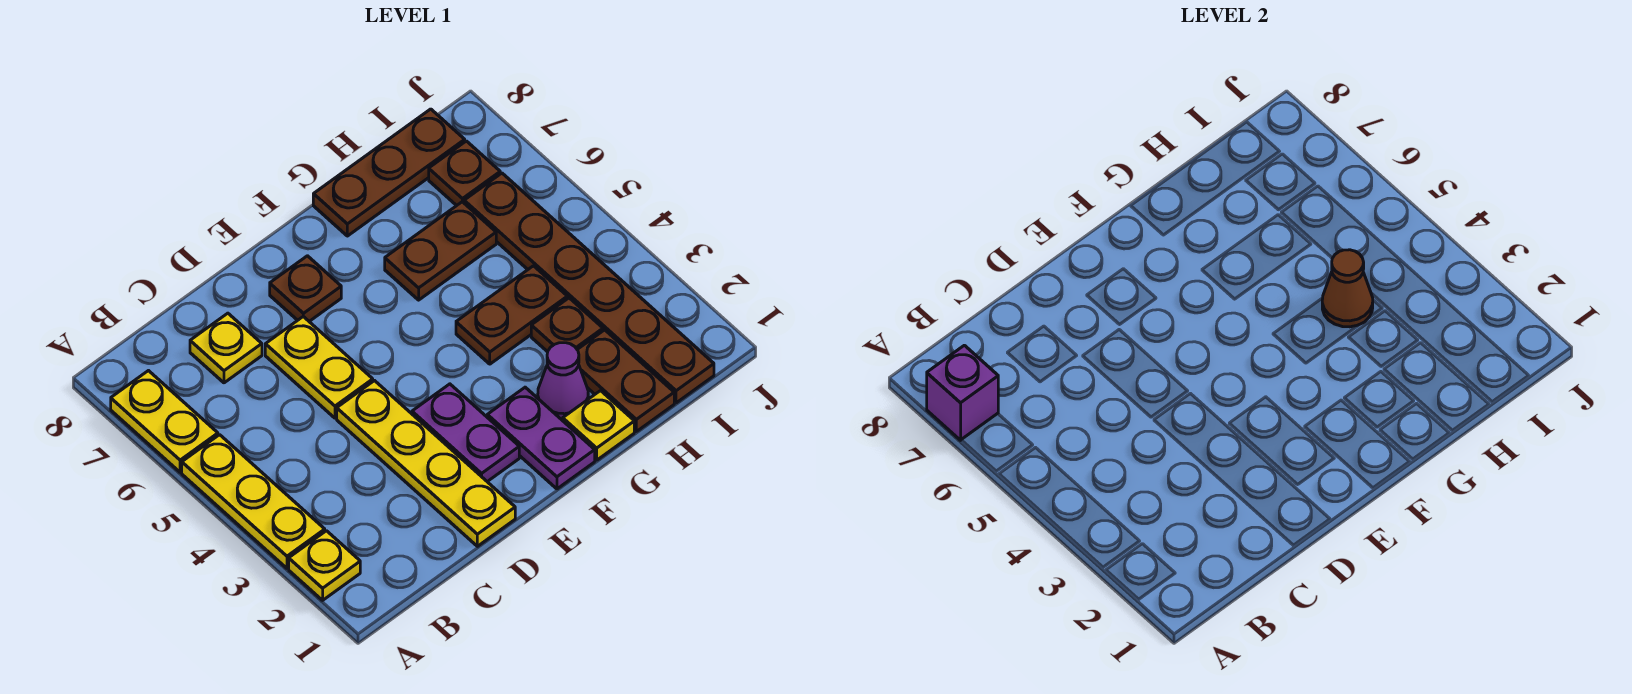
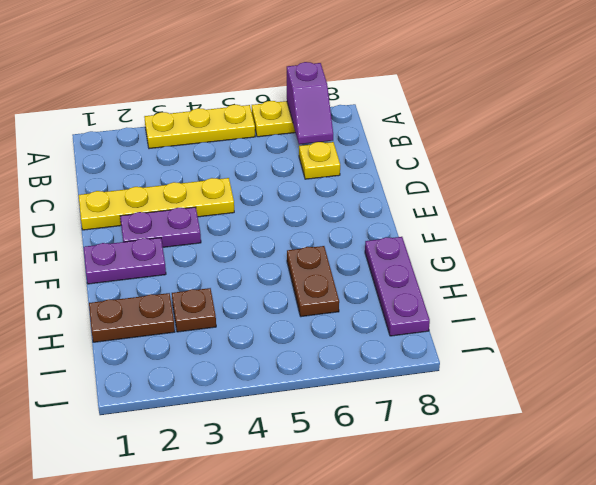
purple slope A7:B7 level 2 top A -> purple brick A7 level 2
purple plate G8:I8 level 1 -> brown plate G8:I8 level 1
none -> yellow plate A2 level 1
none -> yellow plate D5:D6 level 1
none -> brown plate E7 level 1

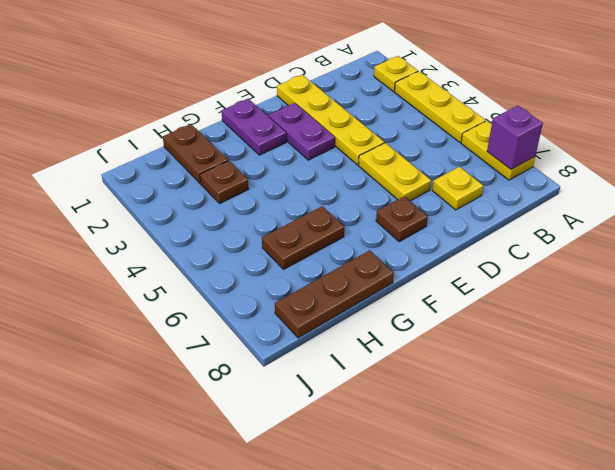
none -> yellow plate G1 level 1
none -> purple cone G2 level 1
none -> brown plate G4:H4 level 1

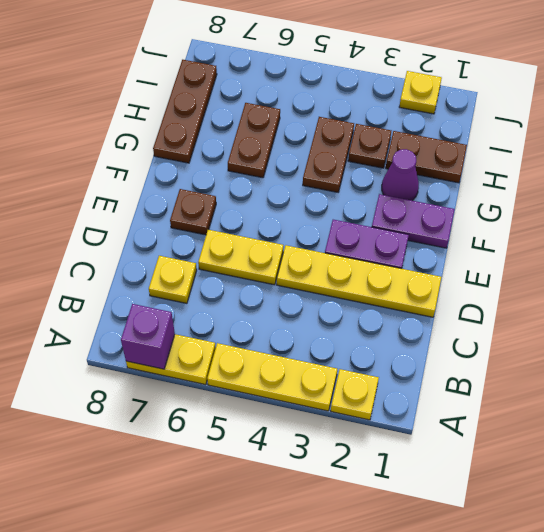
yellow plate J2 level 1 -> yellow plate G1 level 1
none -> brown plate I1:I6 level 1
none -> brown plate I7 level 1
none -> brown cone H4 level 2

